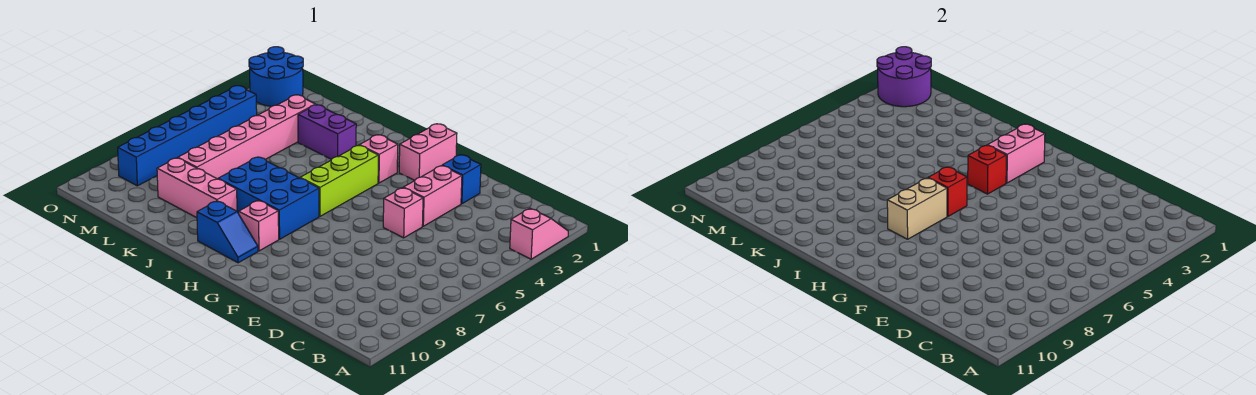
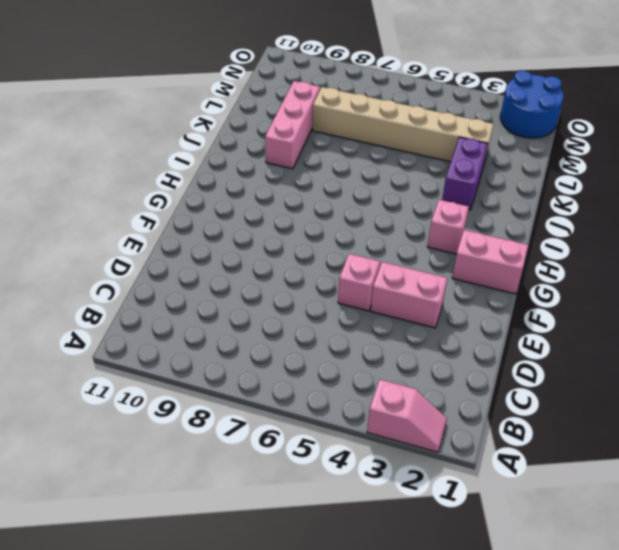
tan brick L3:L8 level 1 -> pink brick L3:L8 level 1
none -> blue brick E2 level 1
none -> lime brick H4:H6 level 1
none -> blue brick H7:J8 level 1

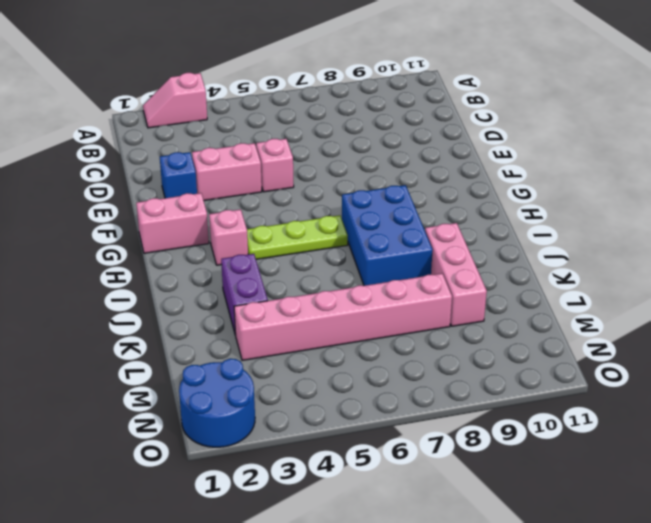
lime plate H4:H6 level 1 -> lime brick H4:H6 level 1
none -> pink brick H9 level 1
none -> blue slope H10:I10 level 1 top I
none -> blue brick N4:N9 level 1

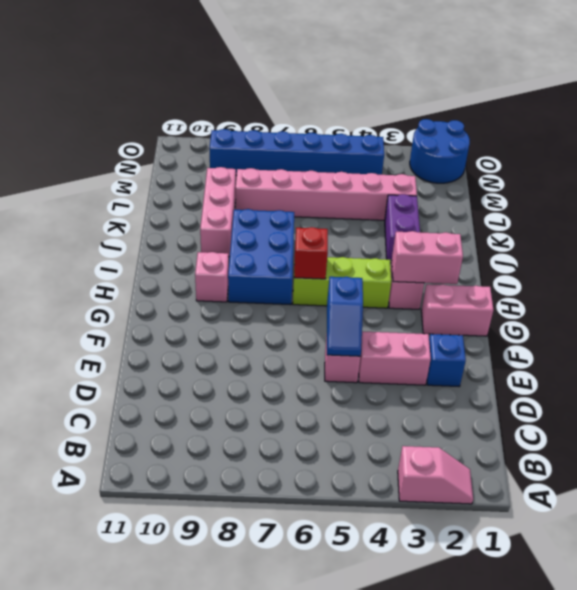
blue slope E5:F5 level 2 top F -> blue slope H10:I10 level 1 top I
none -> red brick H4 level 2
none -> tan brick H7:H8 level 2
none -> purple round brick N1:O2 level 2

